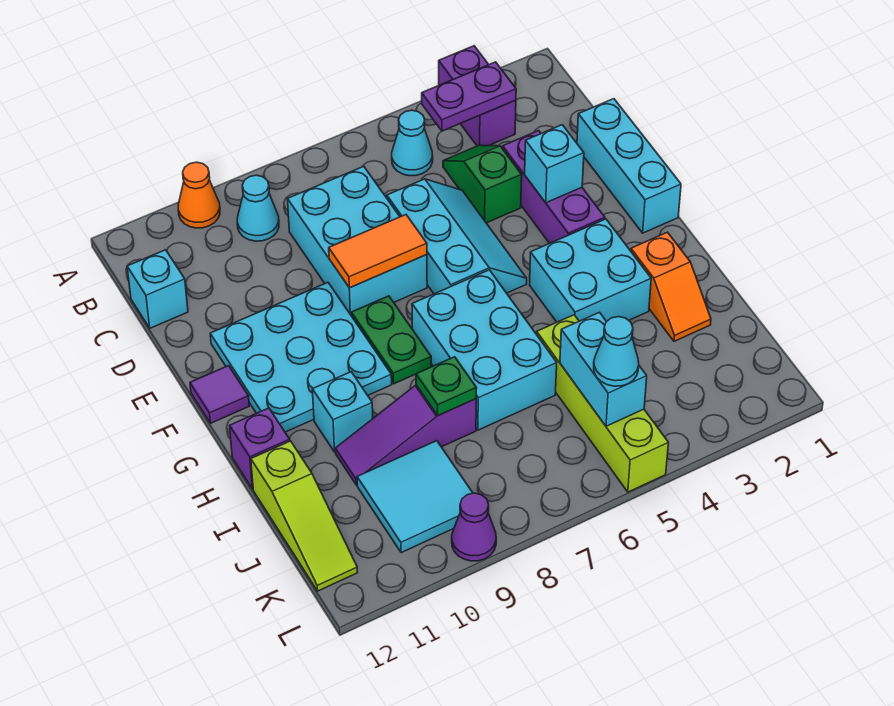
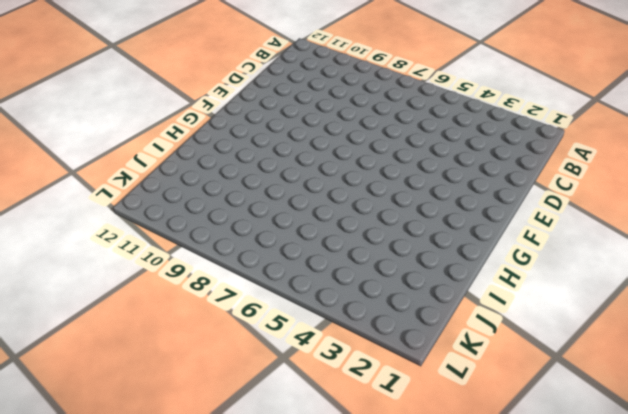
none -> purple brick A3:B3 level 1
none -> orange cone A10 level 1
none -> cyan cone B5 level 1

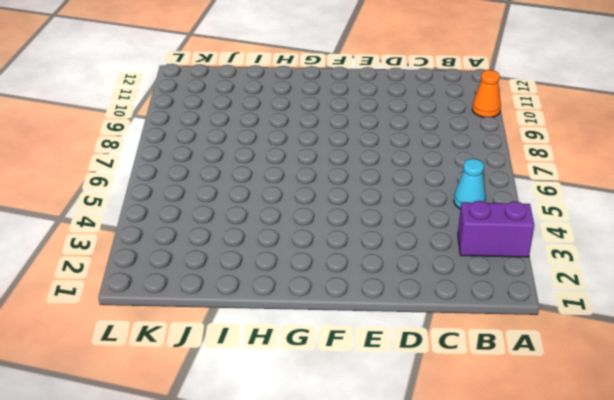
none -> cyan cone B9 level 1
none -> green slope C4:D4 level 1 top D
none -> cyan brick C7:E8 level 1

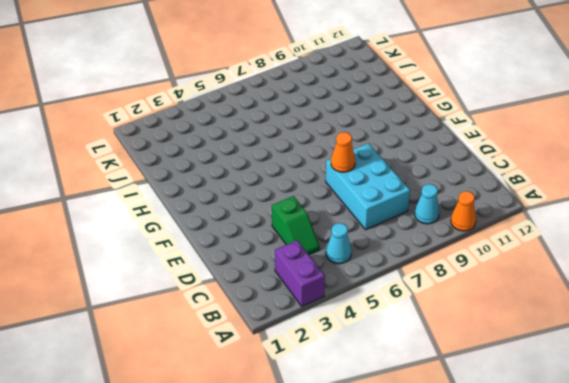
orange cone E7 level 2 -> orange tile E7:E8 level 2
none -> cyan brick C12 level 1
none -> cyan brick D1:F1 level 1
none -> purple brick D3:F3 level 1

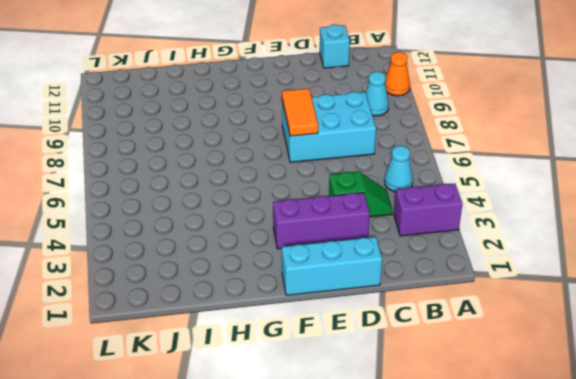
none -> cyan slope D5:F6 level 1 top 6
none -> cyan plate E9:G11 level 1
none -> green plate F8:G8 level 1

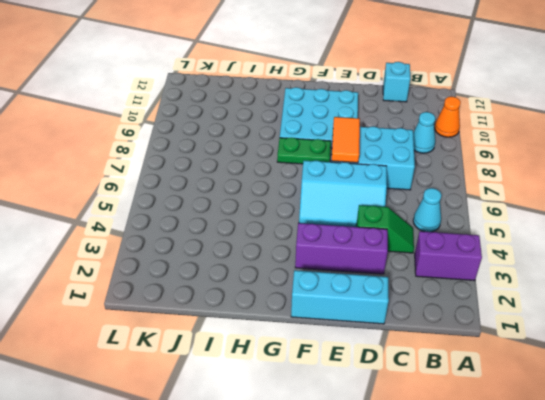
none -> purple tile F12 level 1
none -> cyan brick G3:H4 level 1
none -> cyan brick G6:I7 level 1

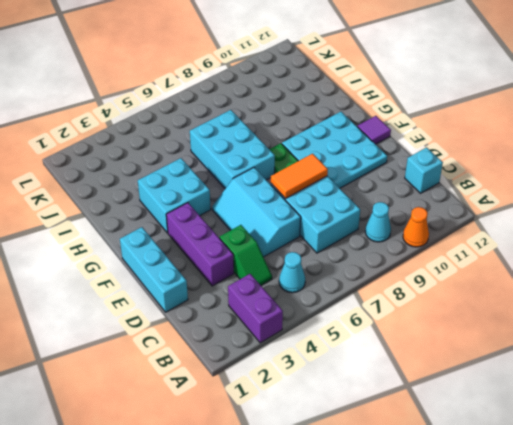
none -> orange slope H2:I2 level 1 top H
none -> cyan brick H10 level 1
none -> purple brick H12 level 1

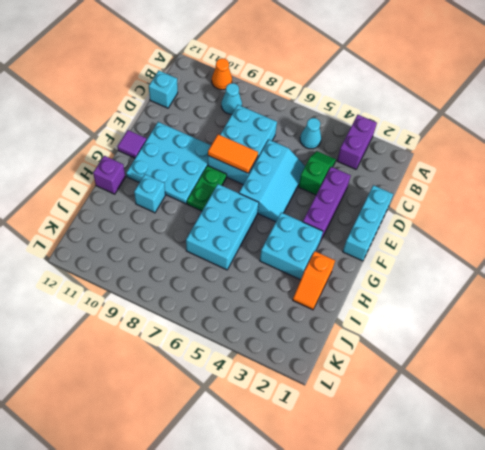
none -> lime brick I5:L5 level 1
none -> purple slope I8:I10 level 1 top 8
none -> lime slope I12:K12 level 1 top I

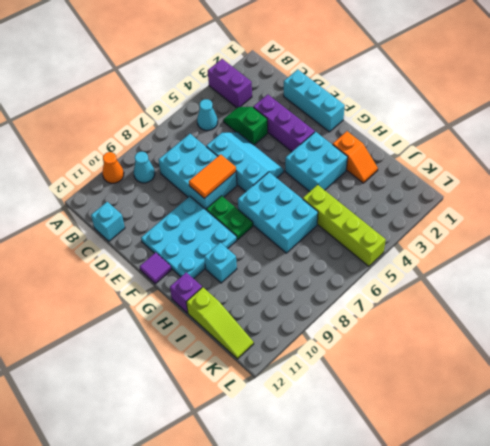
none -> purple slope I8:I10 level 1 top 8
none -> cyan tile J9:K10 level 1
none -> purple cone L9 level 1

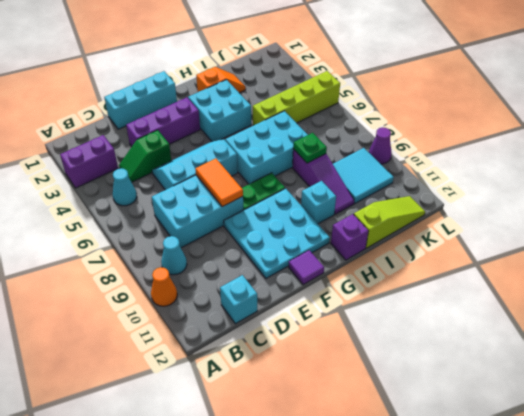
none -> purple plate B3:B4 level 2
none -> cyan brick E3 level 2
none -> cyan brick J5:K5 level 2

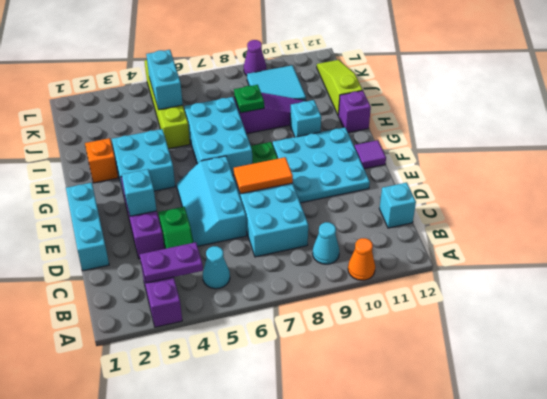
none -> cyan cone K5 level 3

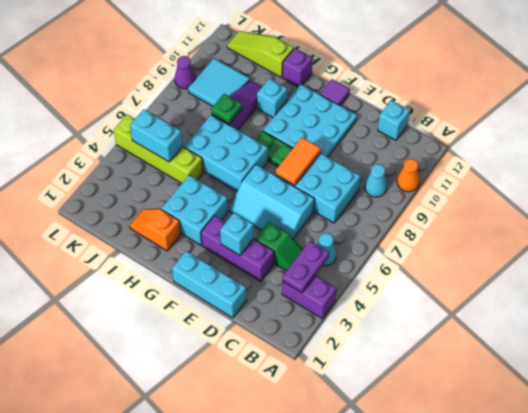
none -> cyan cone K5 level 3

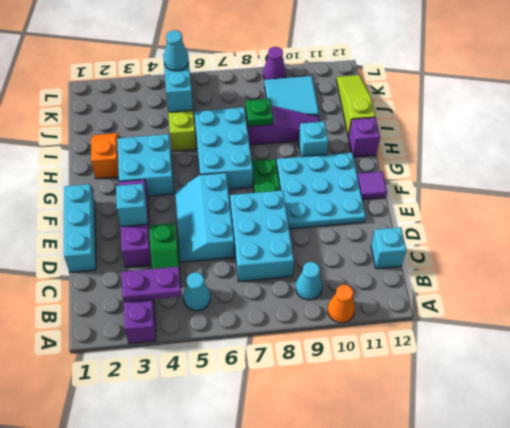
none -> orange tile E7:E8 level 2

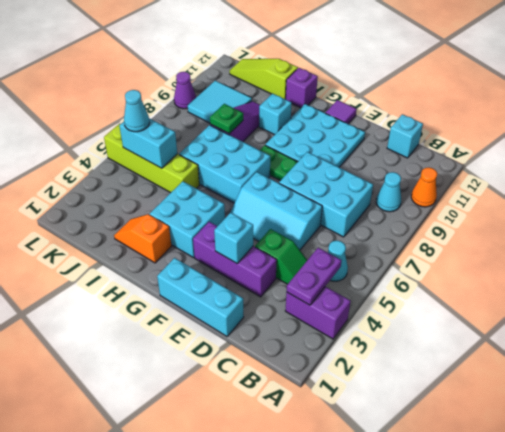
none -> orange tile E7:E8 level 2

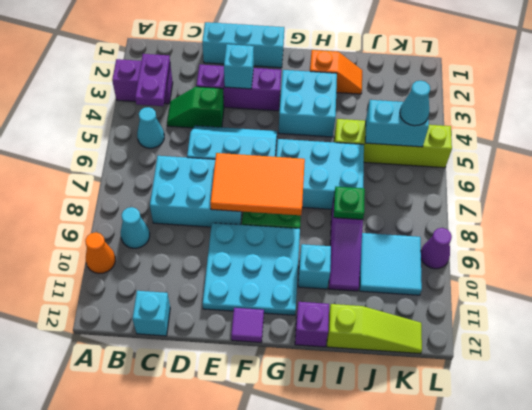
orange tile E7:G8 level 2 -> orange tile E7:E8 level 2

